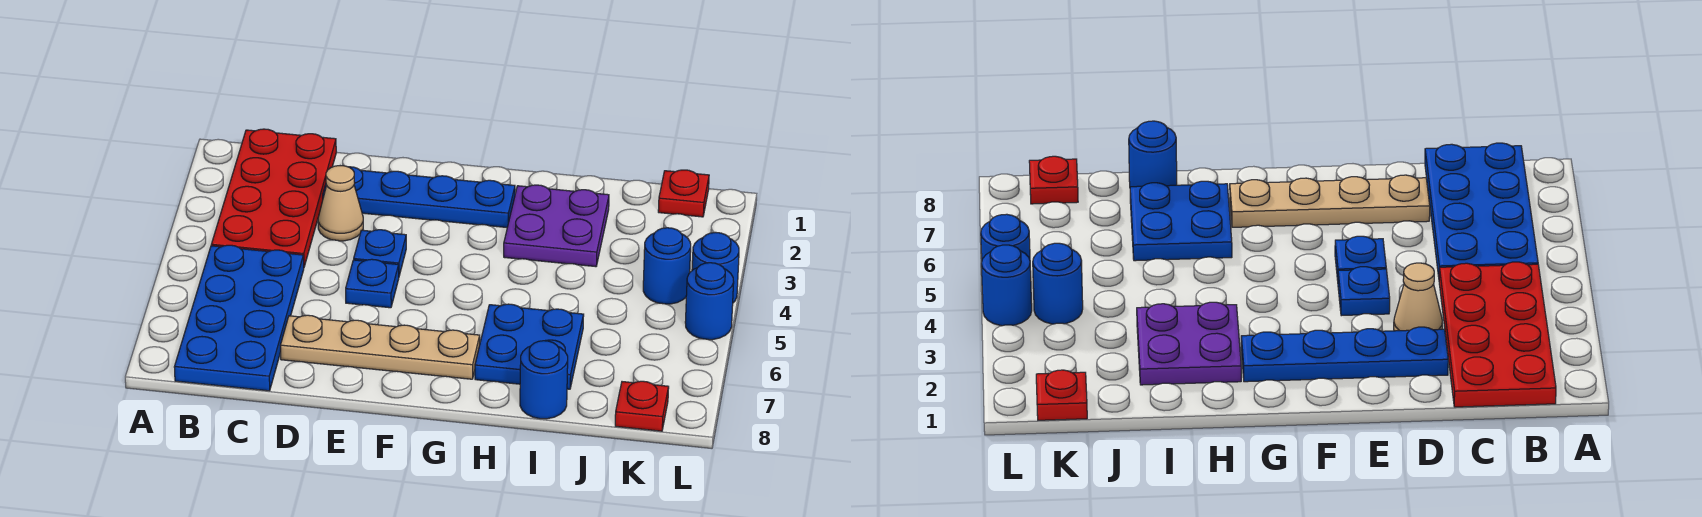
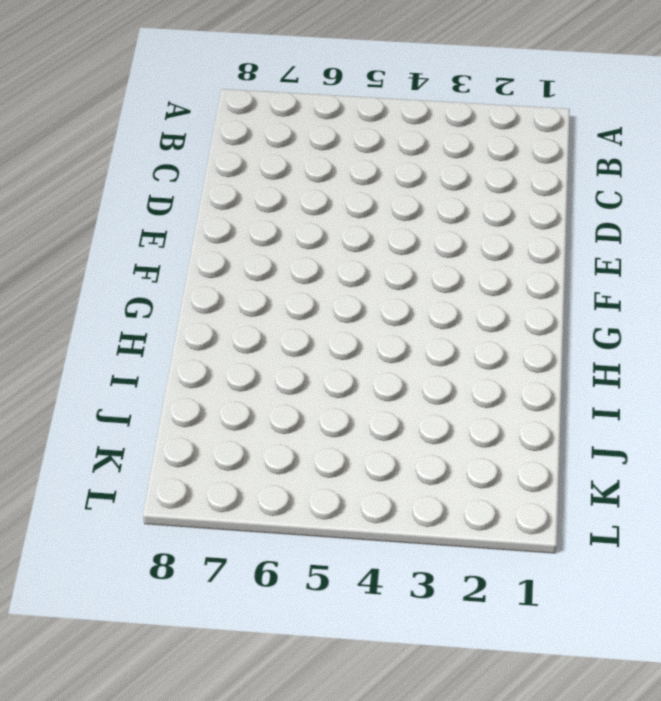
none -> red plate B1:C4 level 1
none -> blue plate B5:C8 level 1
none -> blue plate D2:G2 level 1

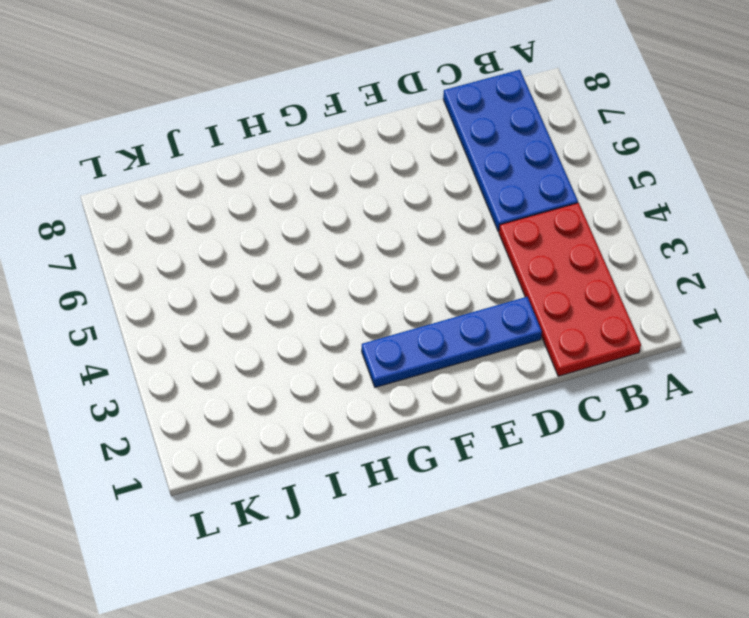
none -> tan cone D3 level 1
none -> tan plate D7:G7 level 1
none -> blue plate E4 level 1

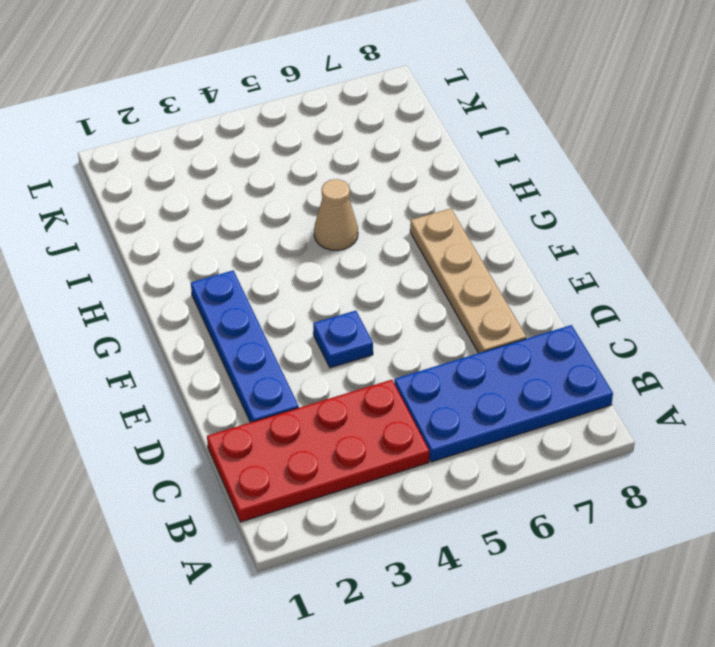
tan cone H5 level 1 -> tan cone D3 level 1
none -> blue plate E5 level 1
none -> purple plate H2:I3 level 1
none -> blue plate H6:I7 level 1

